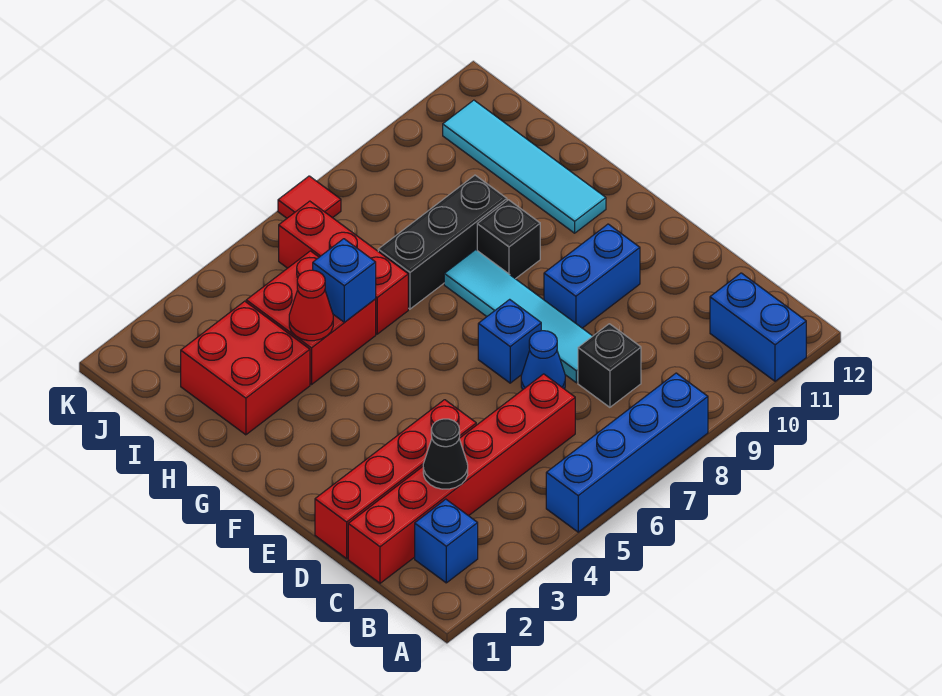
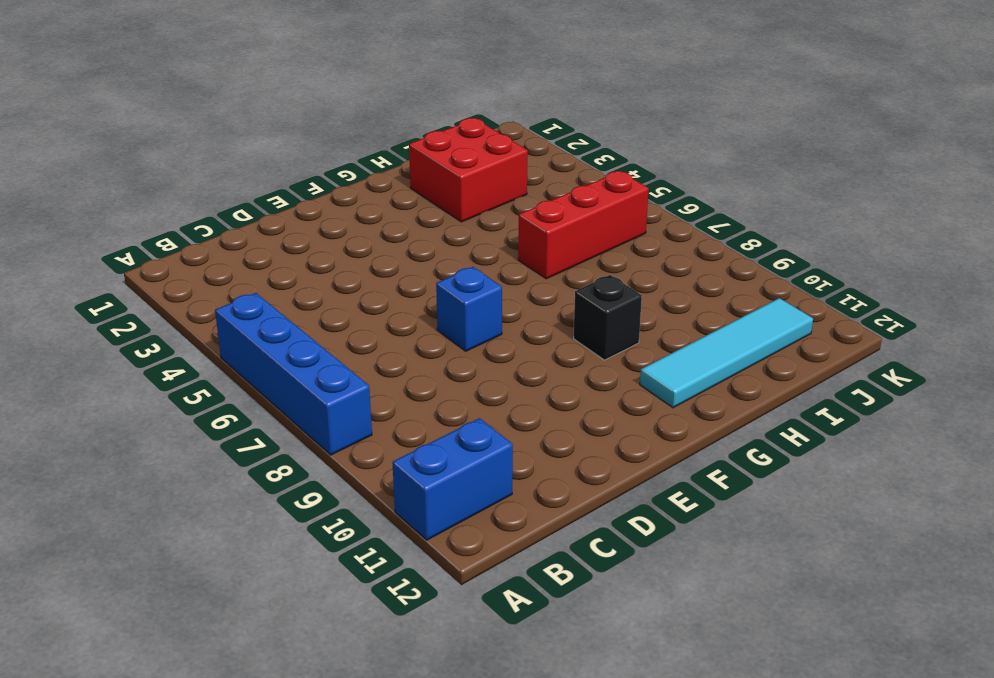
none -> blue brick B2 level 1
none -> red brick C1:C6 level 1
none -> black brick C8 level 1

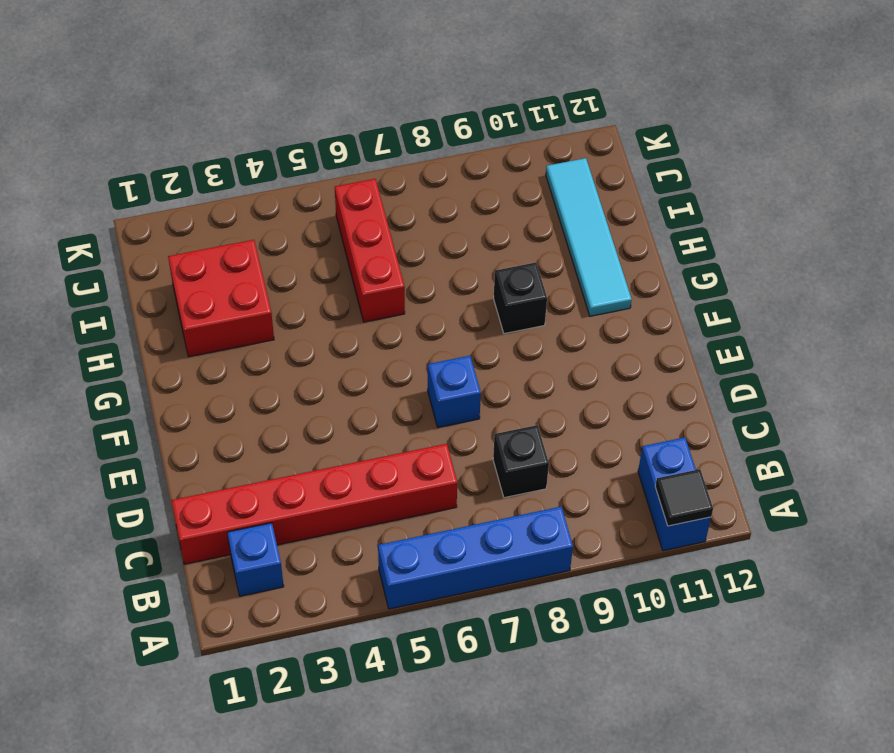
black tile A11 level 2 -> none
none -> red brick D1:D4 level 1
none -> blue cone D7 level 1
none -> cyan tile D8:G8 level 1

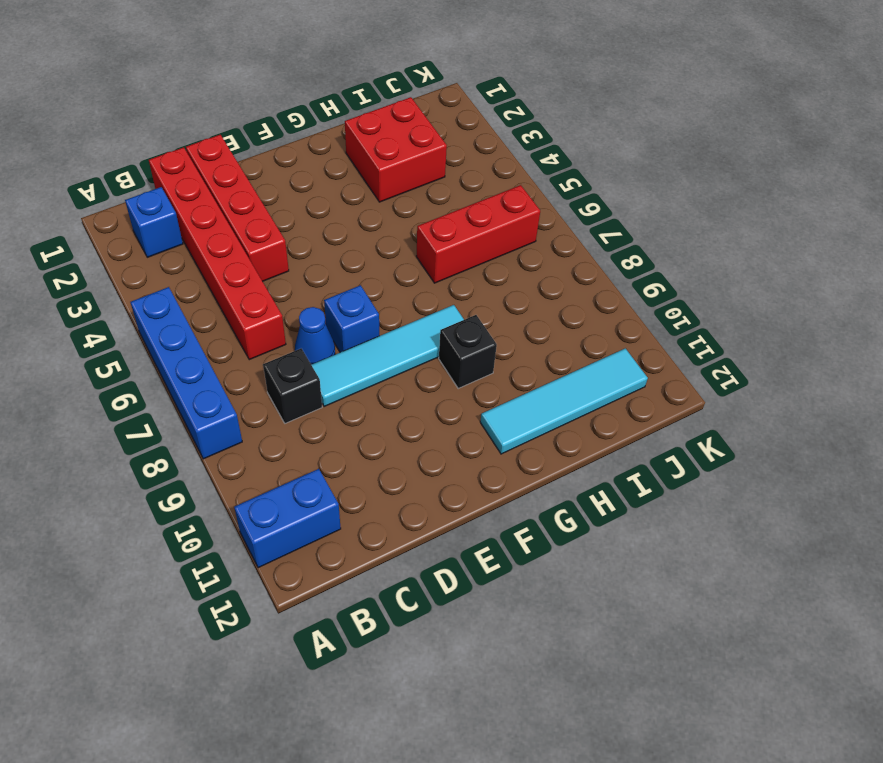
none -> blue brick E9:E10 level 1
none -> red brick H4:I5 level 1
none -> black brick H7:H9 level 1

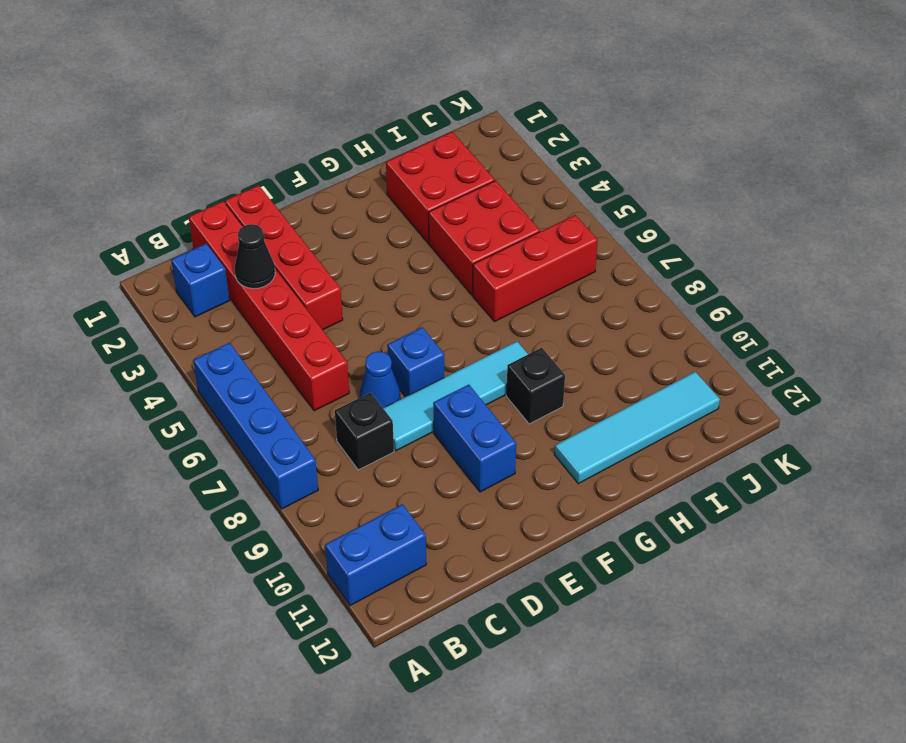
none -> black brick H7:H9 level 1
none -> red tile K7 level 1
none -> red cone H4 level 2

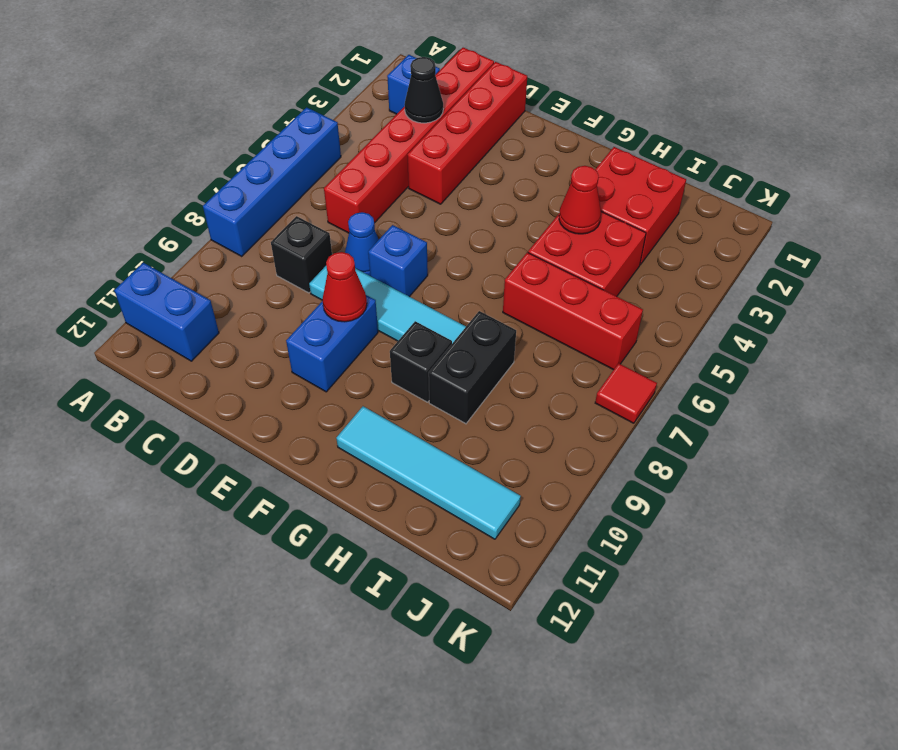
red cone E9 level 2 -> none
black brick H8:H9 level 1 -> black brick H7:H9 level 1
none -> blue brick H5 level 2

